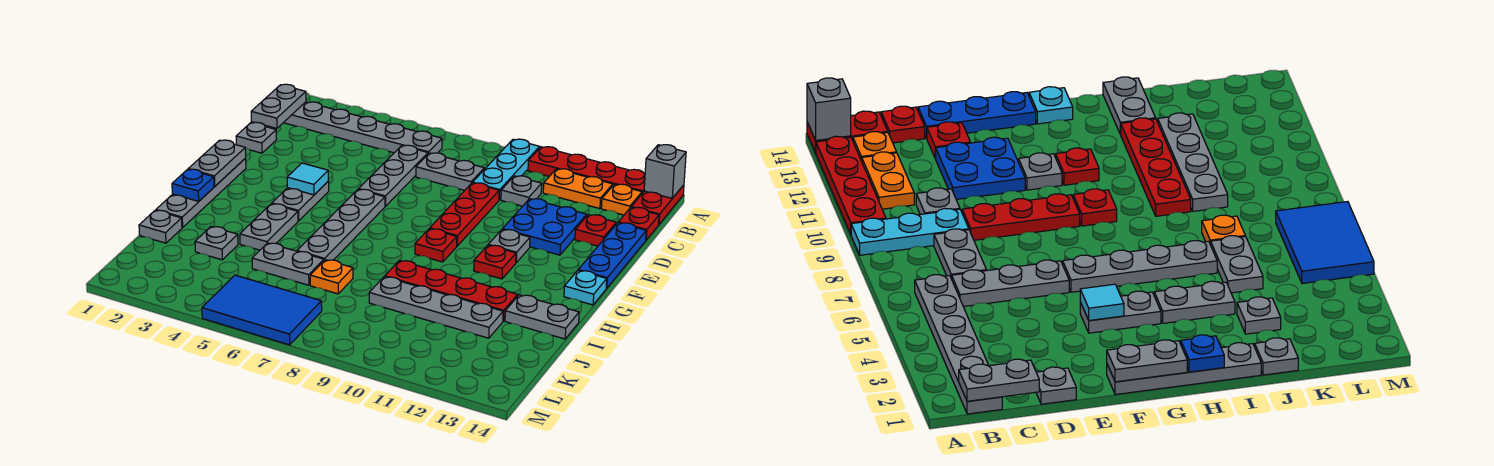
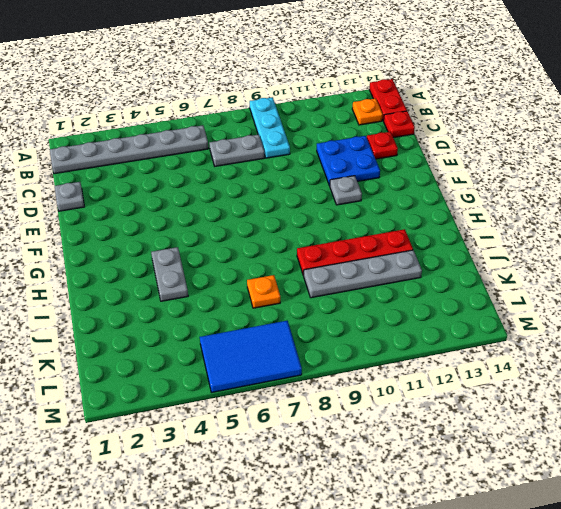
none -> red plate A10:A13 level 1
none -> orange plate B11:B12 level 1
none -> grey plate C6:E6 level 1
none -> grey plate C10 level 1

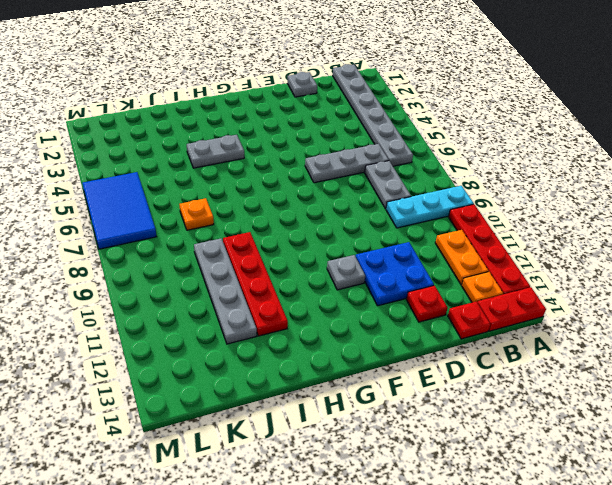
none -> grey plate C10 level 1
none -> red plate D9:F9 level 1
none -> blue plate D14:F14 level 1
none -> grey plate F1:I1 level 1

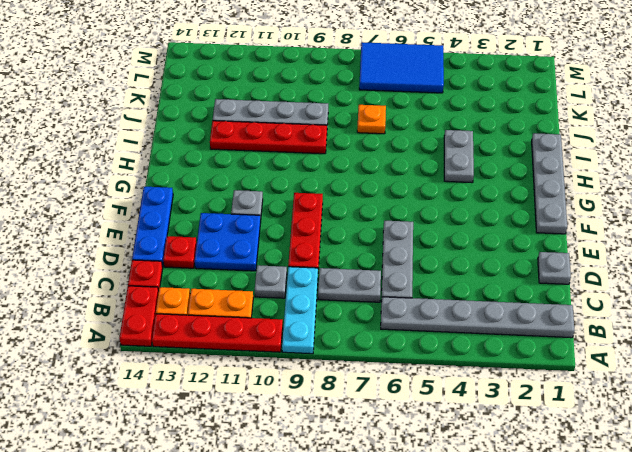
none -> grey plate F4:G4 level 1
none -> grey plate F6:I6 level 1
none -> red plate G9 level 1
none -> red plate G11 level 1

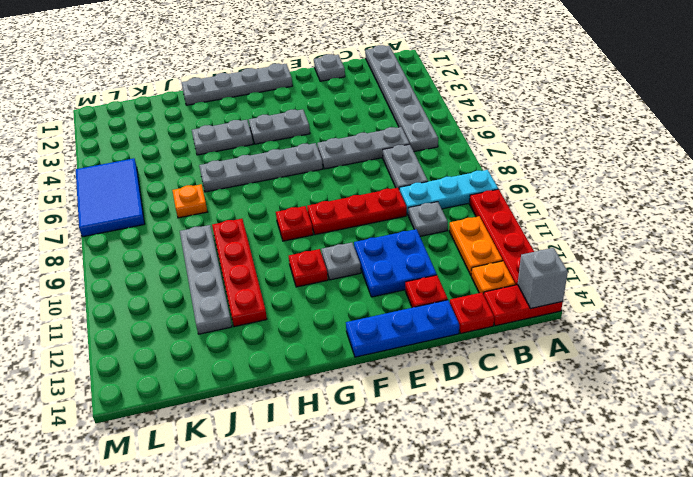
none -> cyan plate G14 level 1
none -> grey plate I13:I14 level 1
none -> grey plate J1 level 1
none -> grey plate J3 level 1

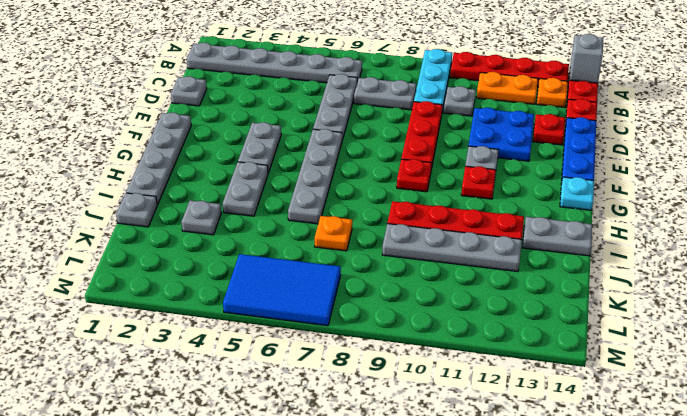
none -> grey plate J5:J6 level 1
none -> grey plate B1:C1 level 2
none -> grey plate F1:G1 level 2
none -> cyan tile F4 level 2

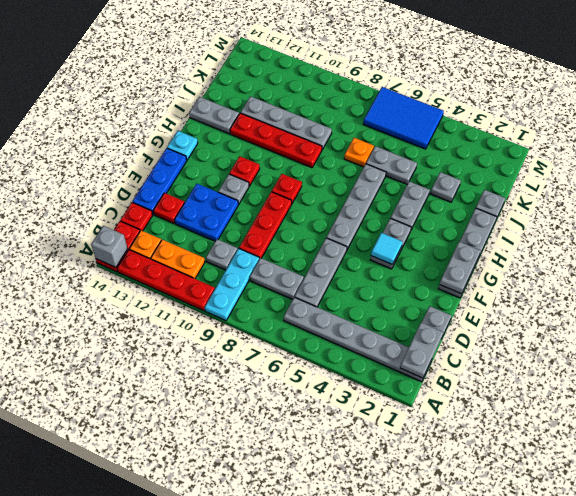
none -> blue plate H1 level 2

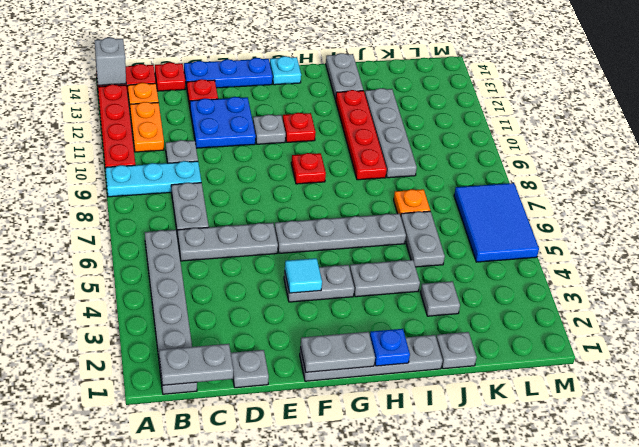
none -> red plate D9:F9 level 1

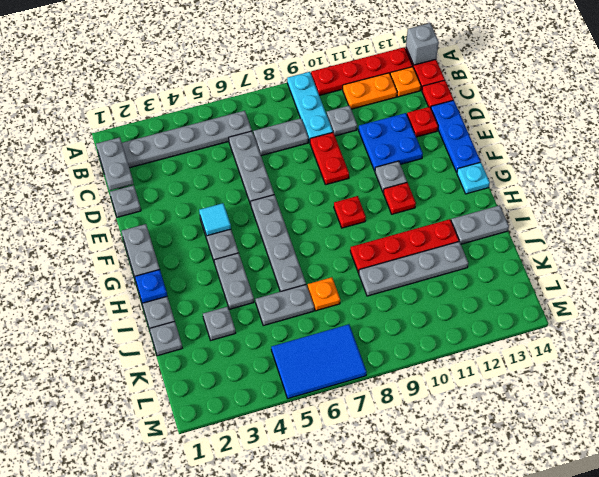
red plate D9:E9 level 1 -> red plate D9:F9 level 1

